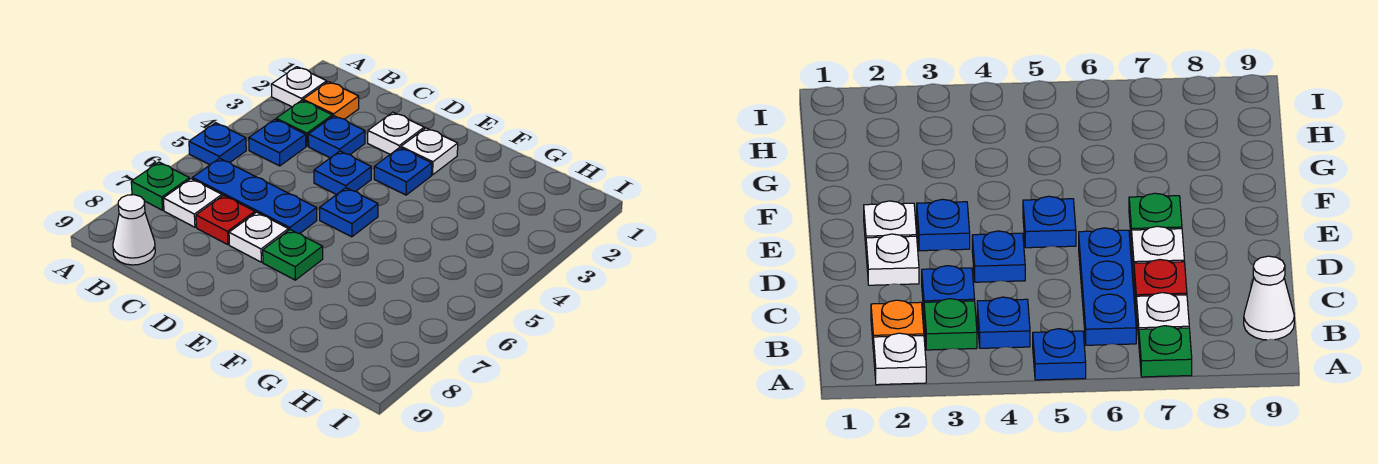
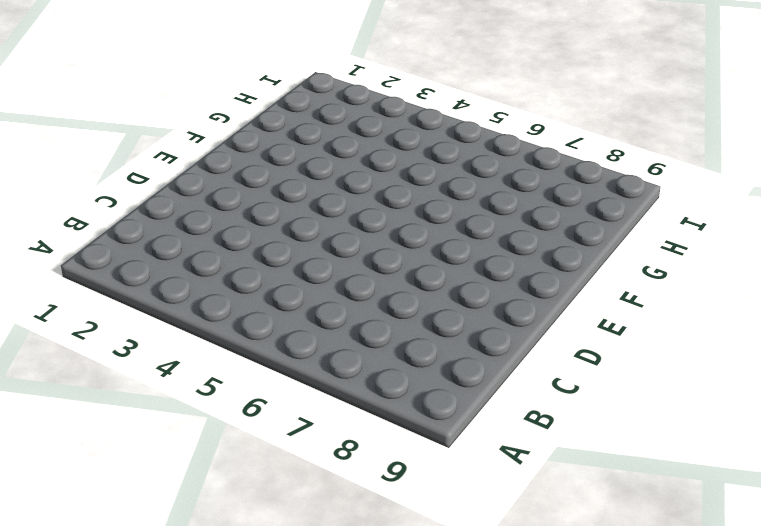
none -> white plate A2 level 1
none -> blue plate A5 level 1
none -> green plate A7 level 1

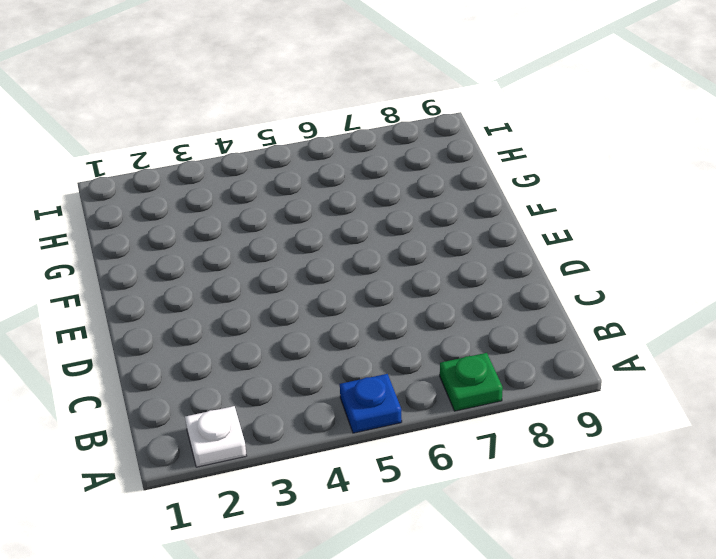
none -> orange plate B2 level 1
none -> green plate B3 level 1
none -> blue plate B4 level 1

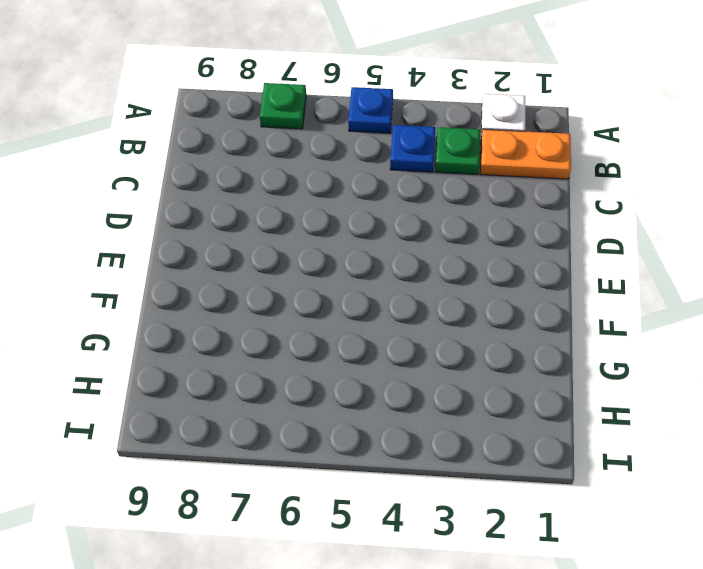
orange plate B1:B2 level 1 -> orange plate B2 level 1
none -> blue plate B6:D6 level 1
none -> white plate B7 level 1
none -> white cone B9 level 1

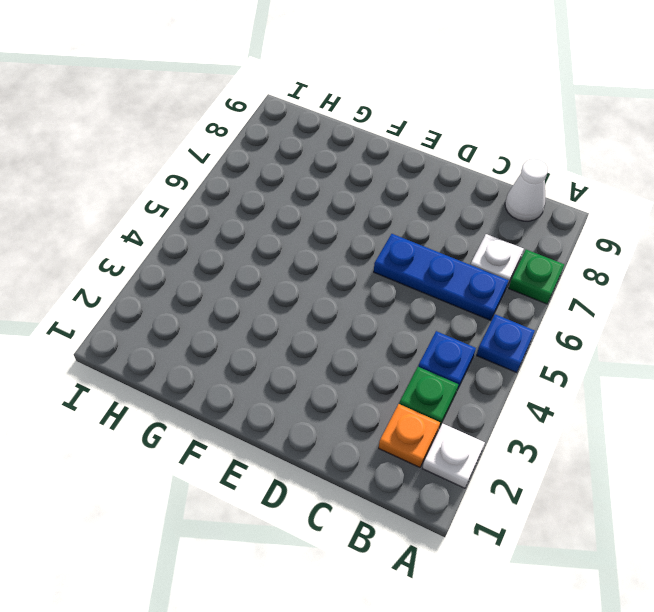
none -> blue plate C3 level 1
none -> red plate C7 level 1
none -> white plate D2 level 1

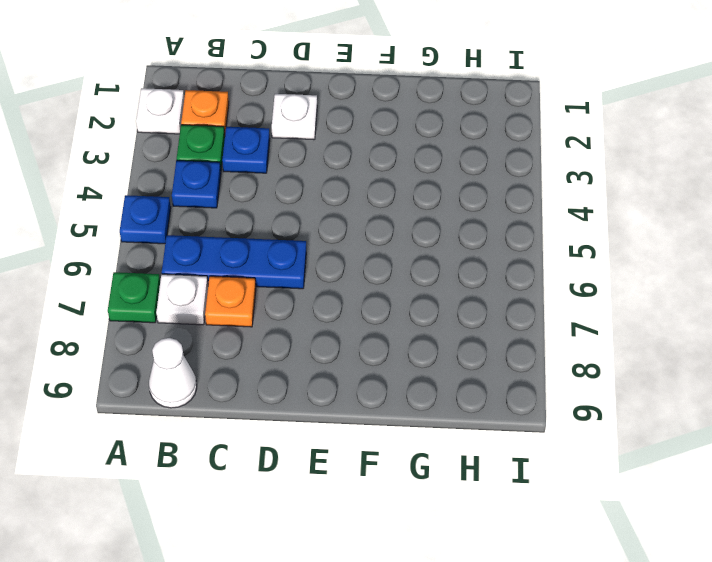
orange plate C7 level 1 -> red plate C7 level 1
none -> blue plate D4 level 1
none -> white plate D7 level 1
none -> white plate E2 level 1

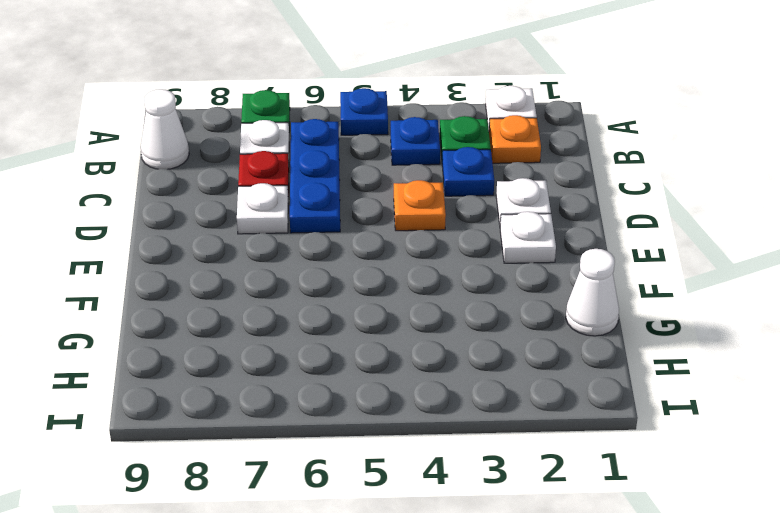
orange plate D4 level 1 -> blue plate D4 level 1
white cone G1 level 1 -> none
none -> blue plate E3 level 1
none -> blue plate E5 level 1
none -> green plate E7 level 1

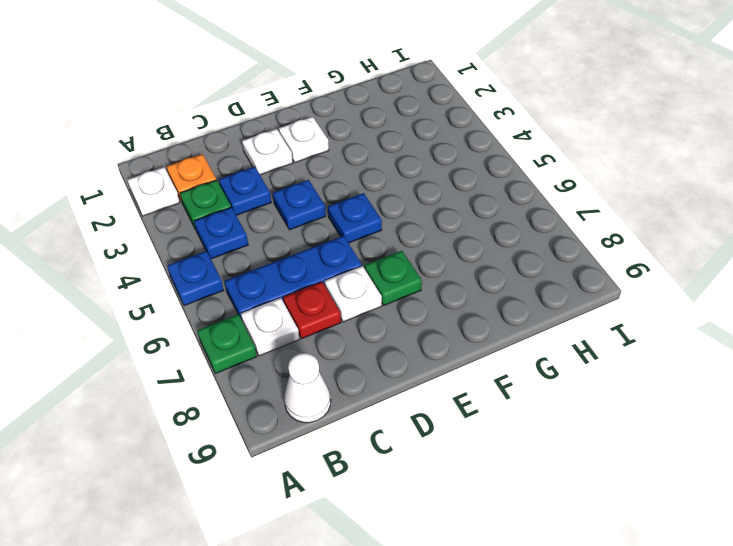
none -> blue plate E3 level 1

